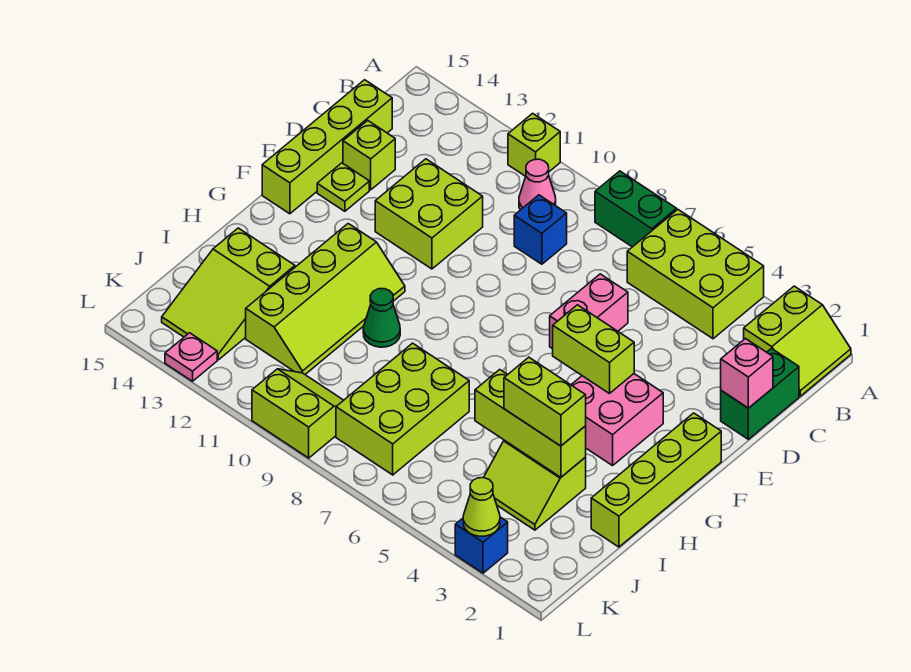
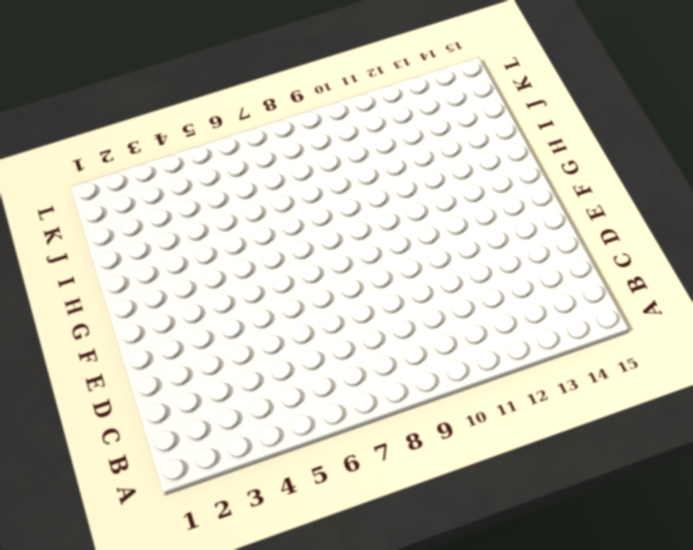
none -> lime slope A1:B2 level 1 top 2
none -> lime brick A4:B6 level 1
none -> green brick A7:A8 level 1

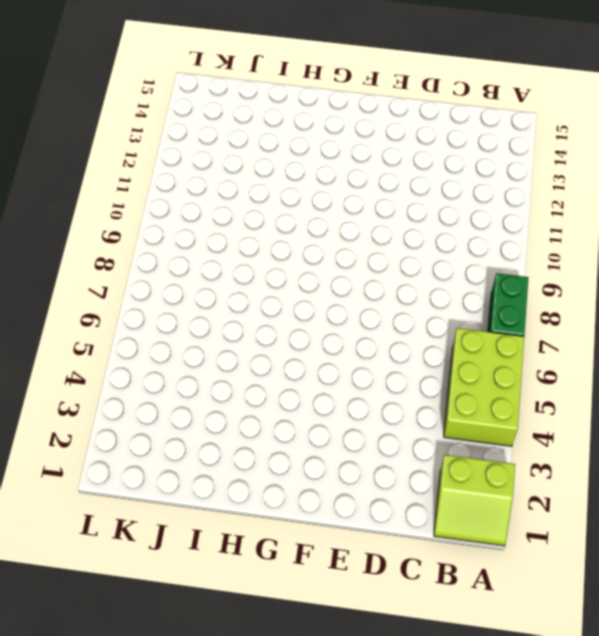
none -> lime brick A11 level 1
none -> pink cone B10 level 1
none -> green brick C1:D1 level 1

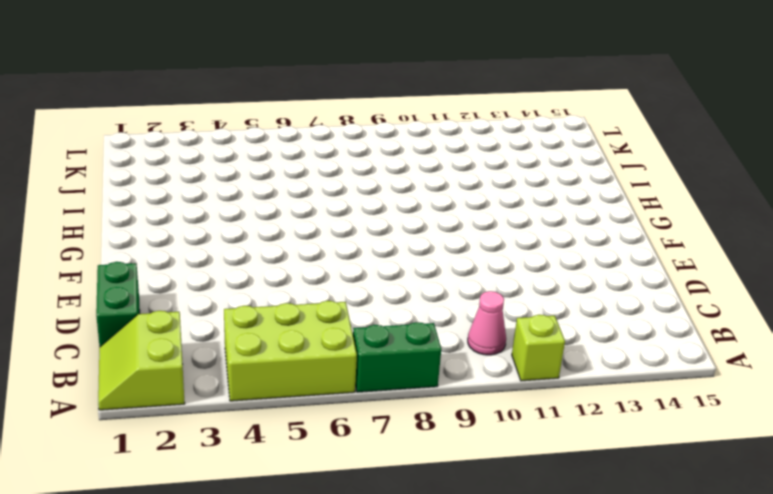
none -> blue brick C9 level 1
none -> lime brick C15:F15 level 1
none -> pink brick D6:E6 level 1

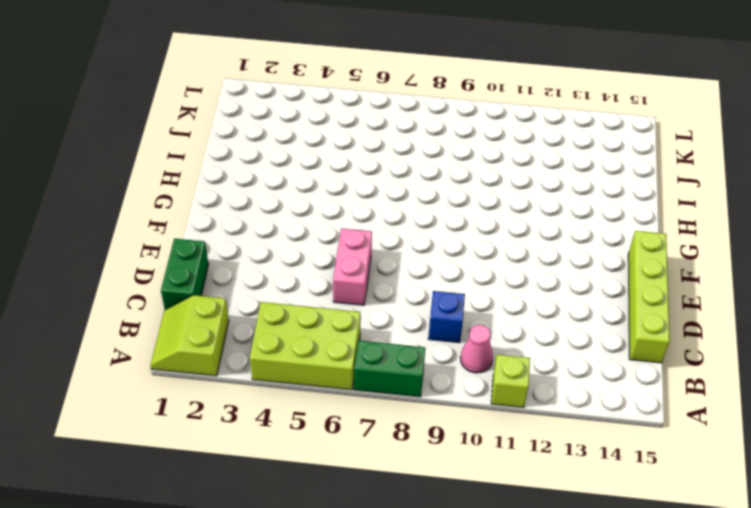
none -> lime brick D11:E12 level 1
none -> lime brick D14 level 1
none -> lime plate E14 level 1

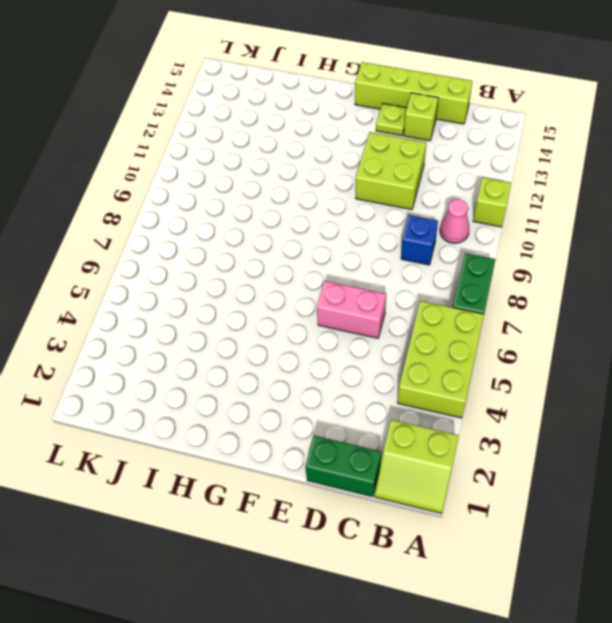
none -> lime brick F1:I1 level 1
none -> pink brick F3:G4 level 1
none -> lime slope G11:J12 level 1 top 12

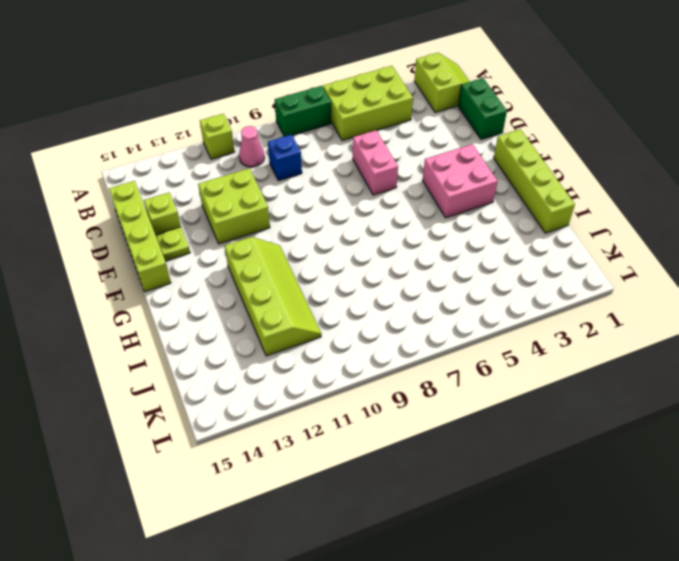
none -> green cone H10 level 1
none -> lime slope I3:J4 level 1 top I
none -> lime brick I7:K8 level 1

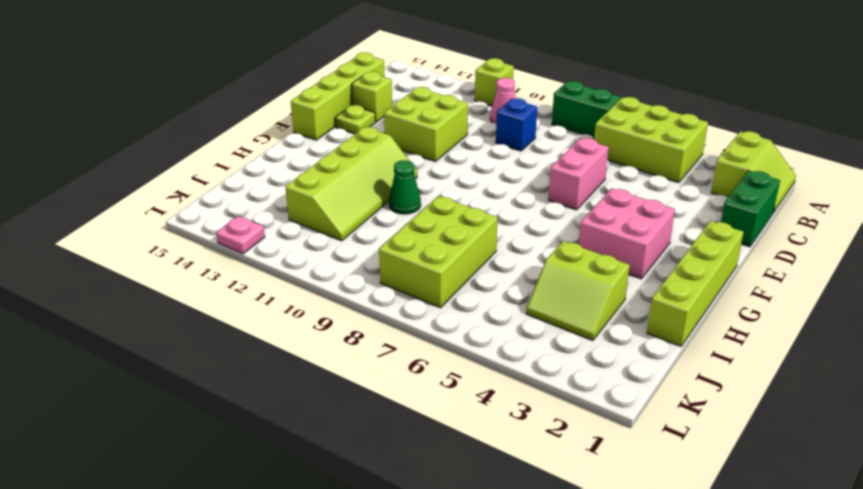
none -> lime slope I13:K14 level 1 top I
none -> lime slope K9:L10 level 1 top L
none -> blue brick L3 level 1

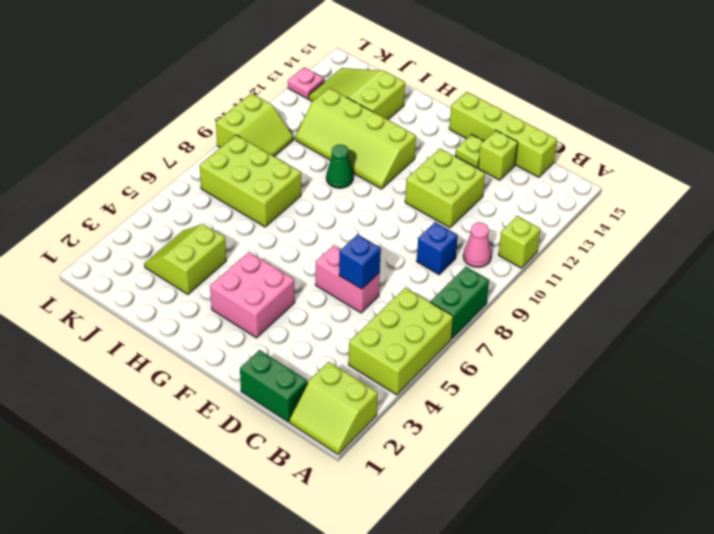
blue brick D6 level 2 -> blue brick L3 level 1
none -> lime brick F1:I1 level 1
none -> pink brick D1 level 2
none -> lime brick F4:F5 level 2

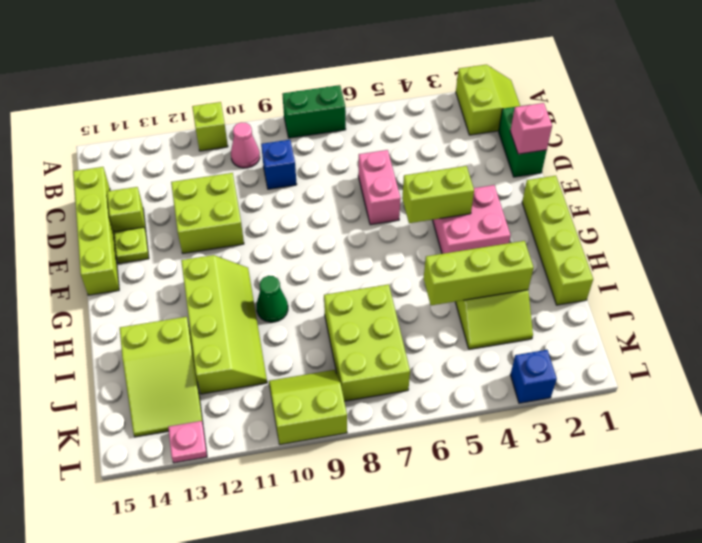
none -> lime brick A4:B6 level 1
none -> lime cone L3 level 2
none -> lime brick I3:I4 level 3

